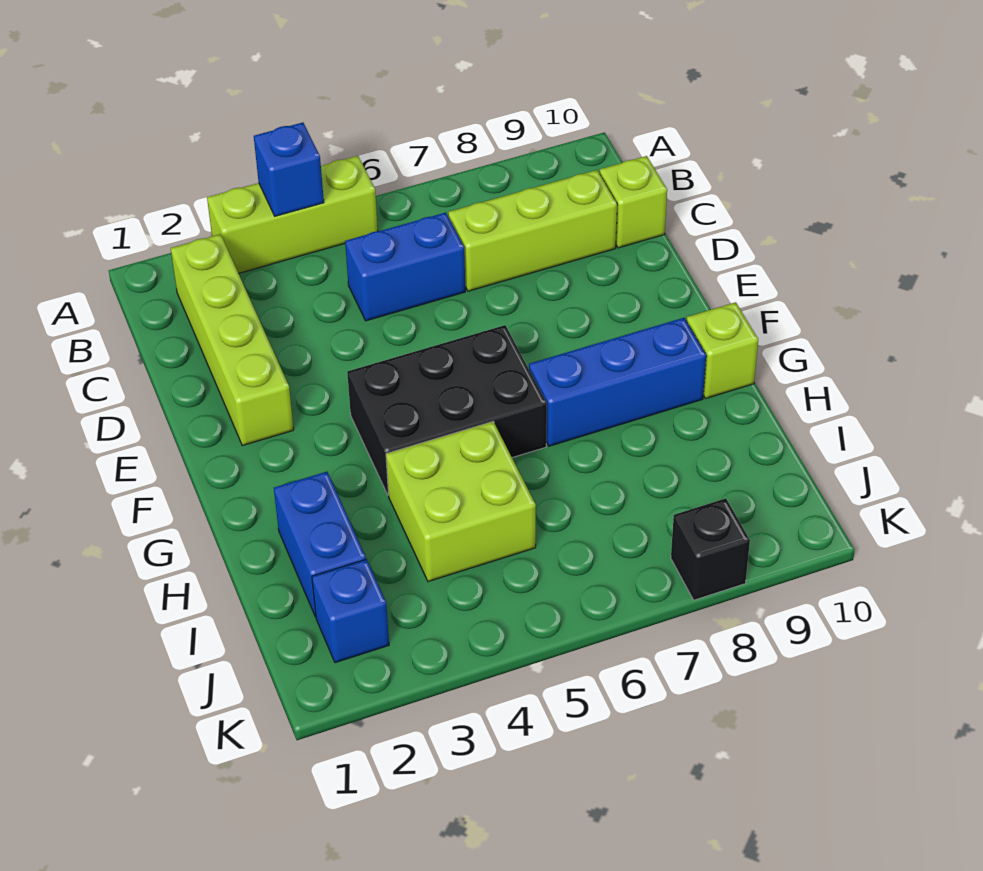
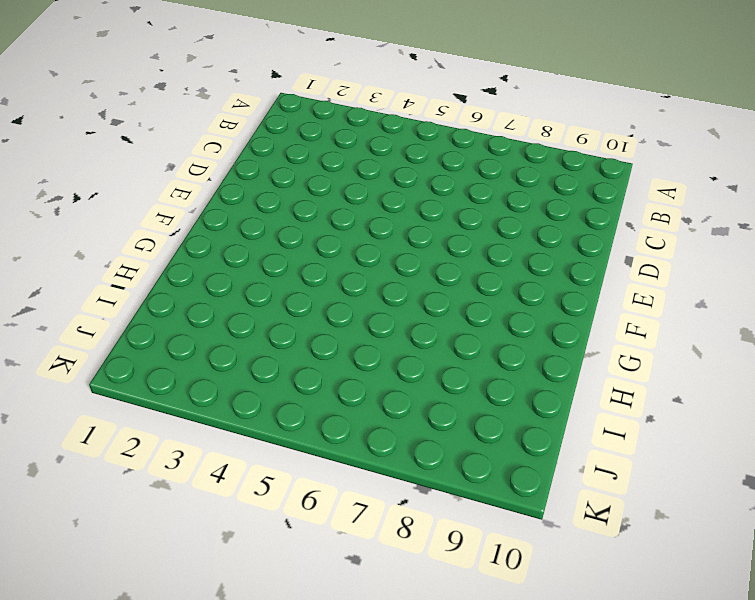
none -> lime brick A3:A5 level 1
none -> lime brick B2:E2 level 1
none -> blue brick C5:C6 level 1

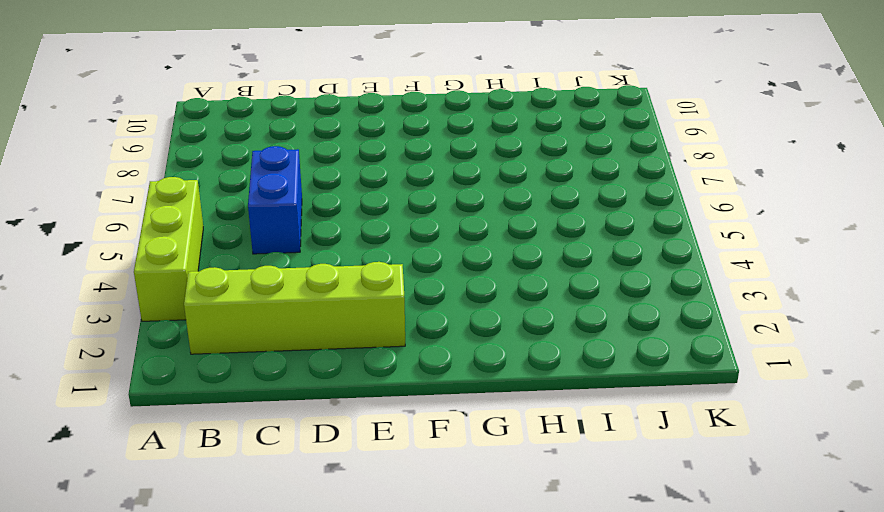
none -> lime brick C7:C9 level 1
none -> lime brick C10 level 1
none -> black brick F4:G6 level 1

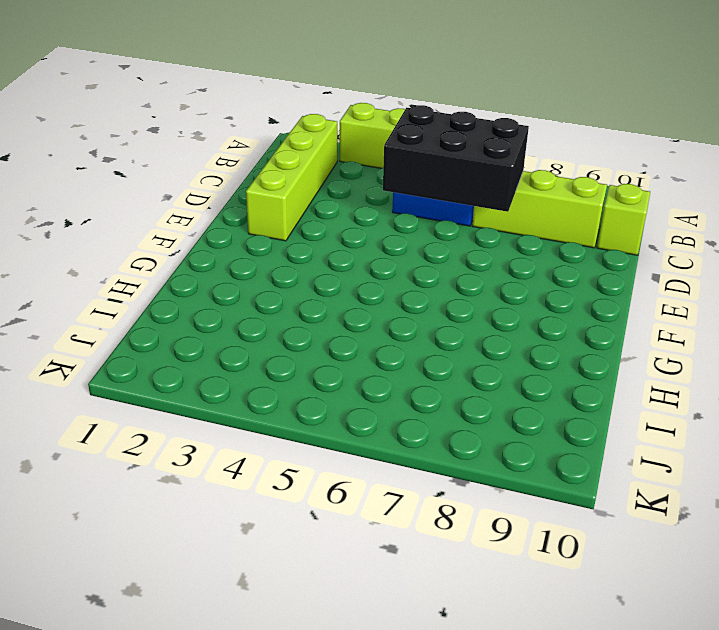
black brick C5:D7 level 2 -> black brick F4:G6 level 1
none -> blue brick G7:G9 level 1
none -> lime brick G10 level 1
none -> blue brick H2:I2 level 1

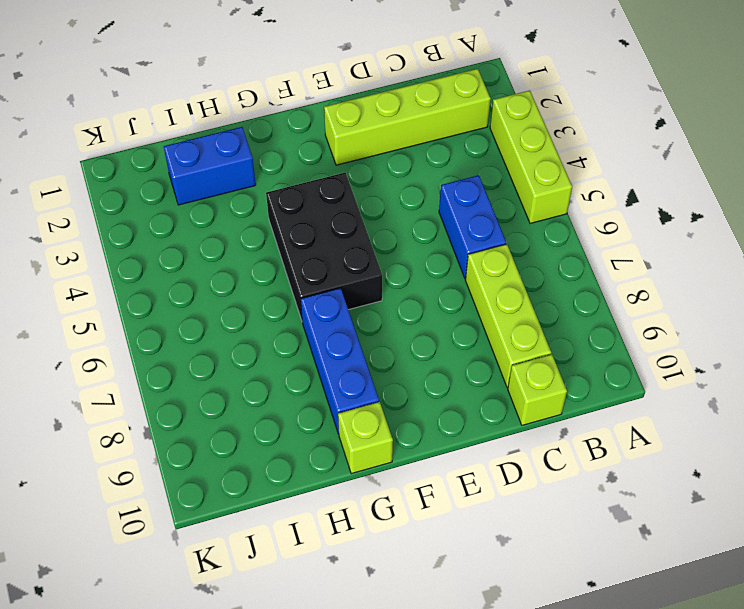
none -> lime brick H4:I5 level 1
none -> blue brick J2 level 1
none -> black brick K8 level 1

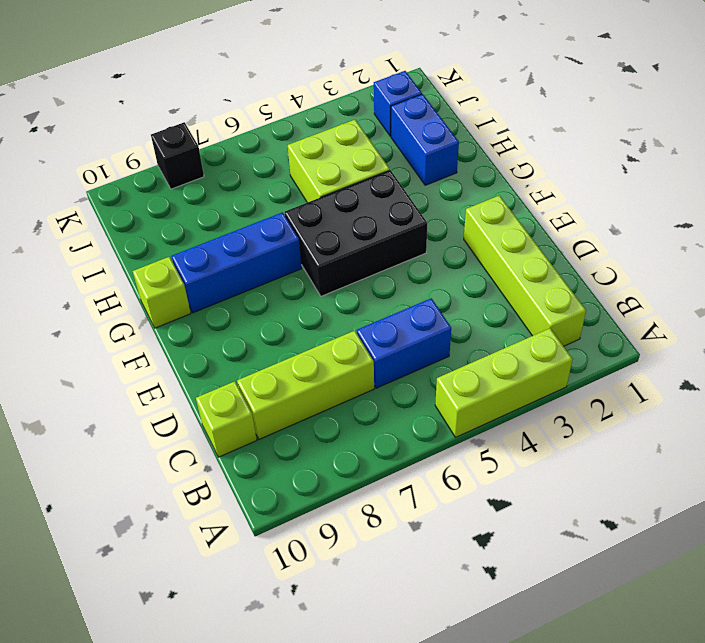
none -> blue brick A4 level 2

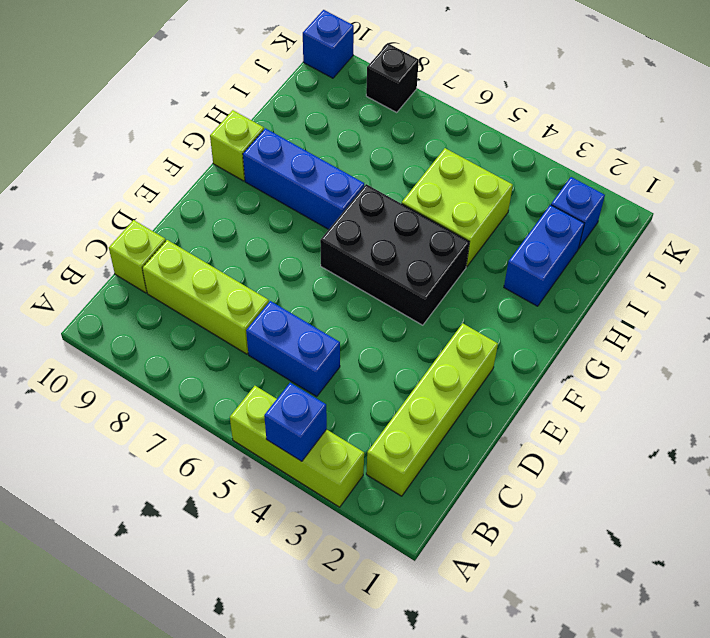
blue brick K10 level 1 -> none

